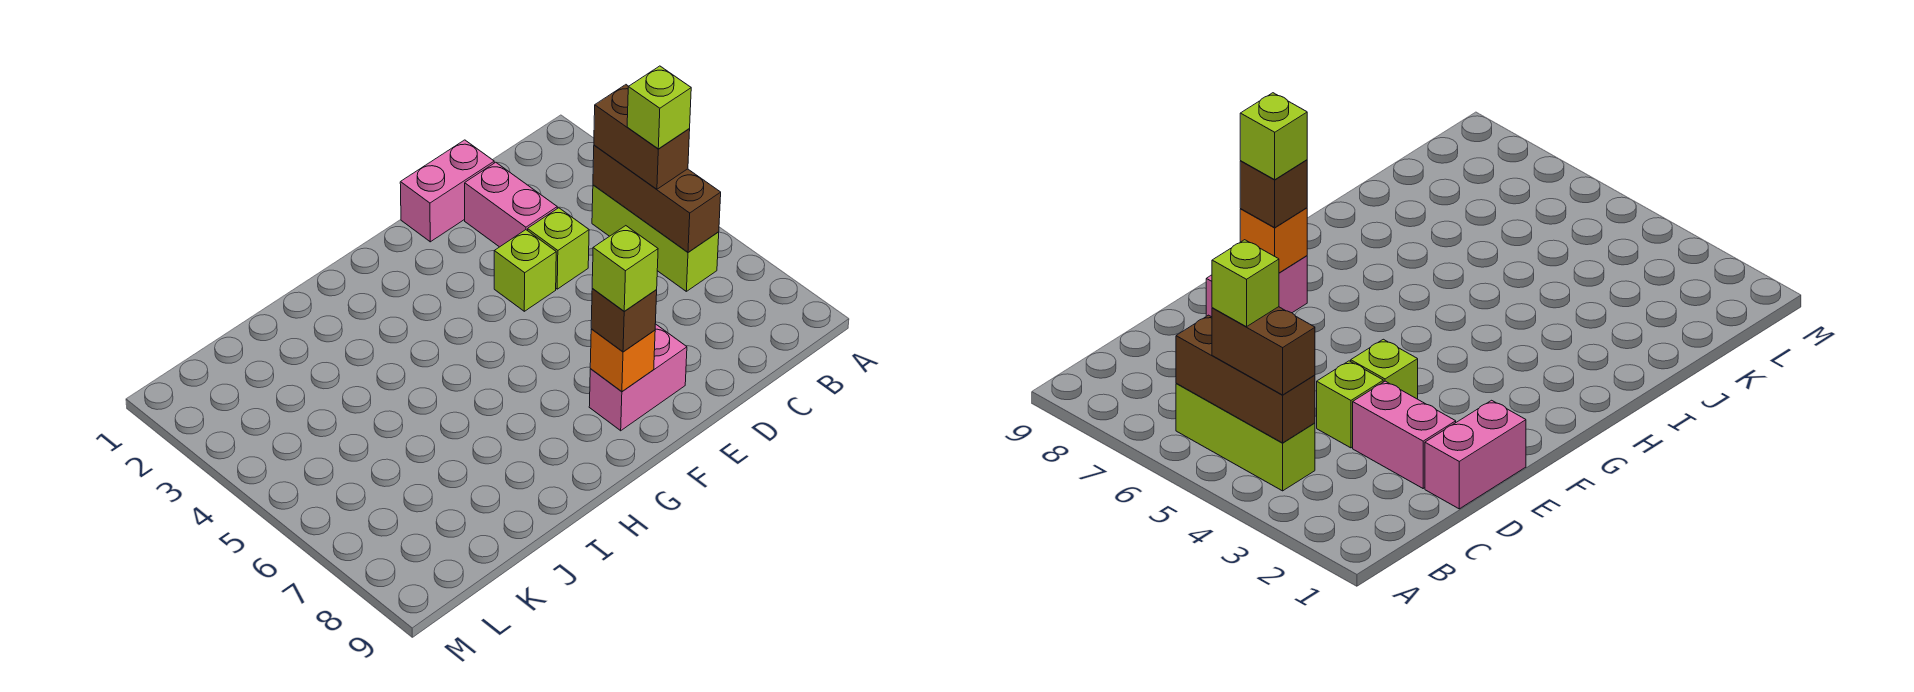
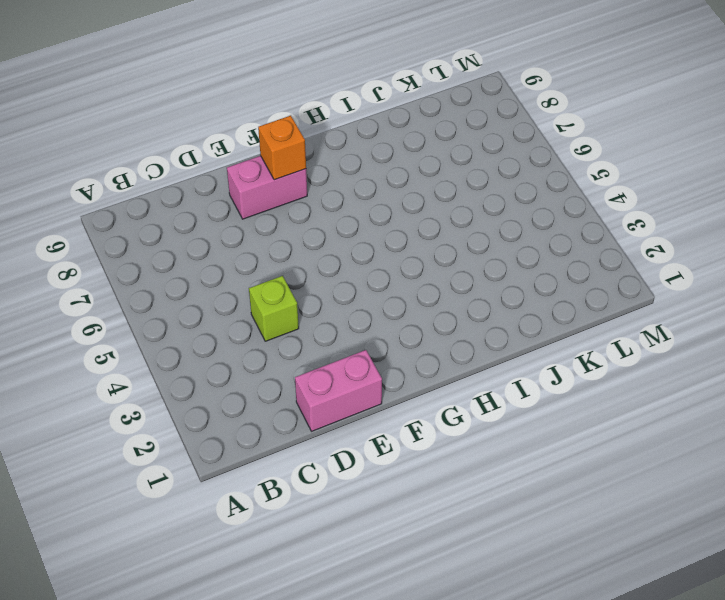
none -> lime brick B4:B6 level 1
none -> pink brick D2:D3 level 1
none -> lime brick E4 level 1

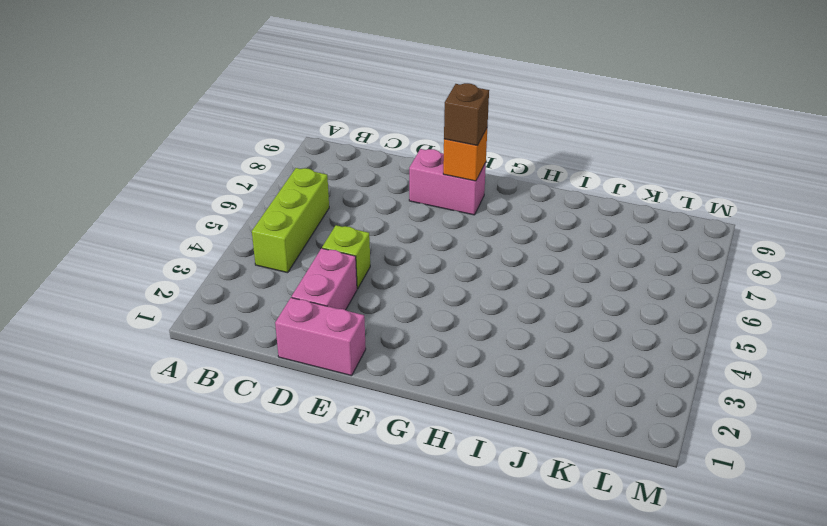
none -> lime brick E4 level 1
none -> brown brick B4:B6 level 2
none -> brown brick B4:B5 level 3

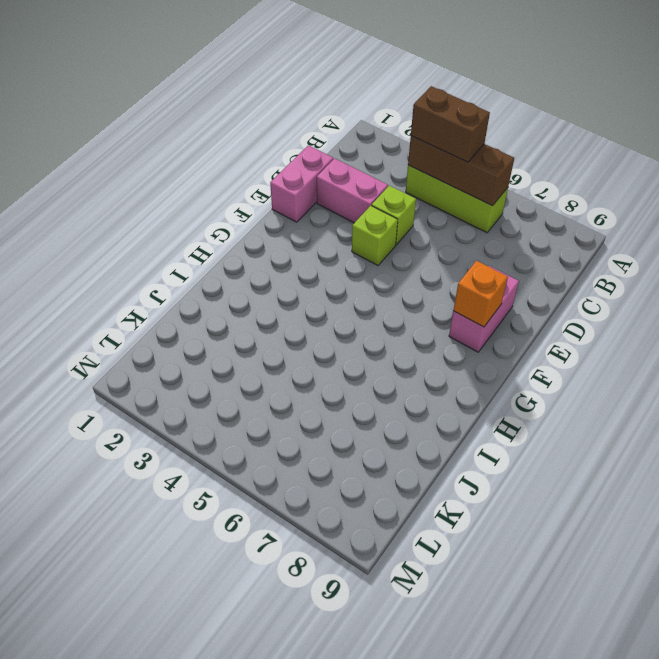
none -> brown brick F8 level 3
none -> lime brick B5 level 4
none -> lime brick F8 level 4

